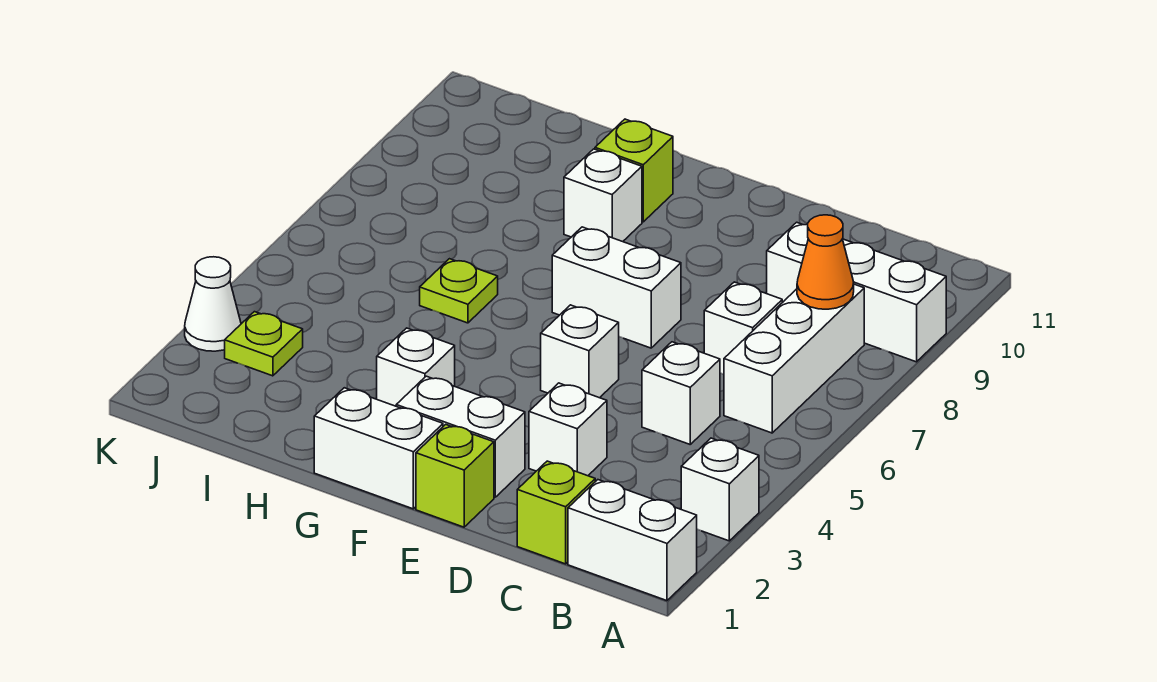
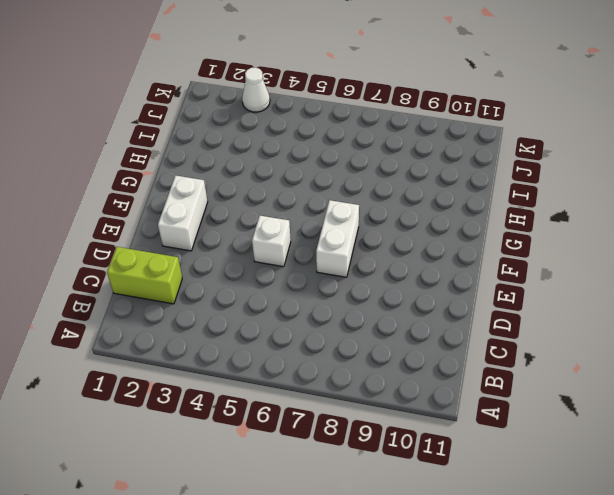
lime brick C1:C2 level 1 -> lime brick C1 level 1
none -> white brick A1:B1 level 1
none -> white brick A3 level 1
none -> white brick A9:C9 level 1

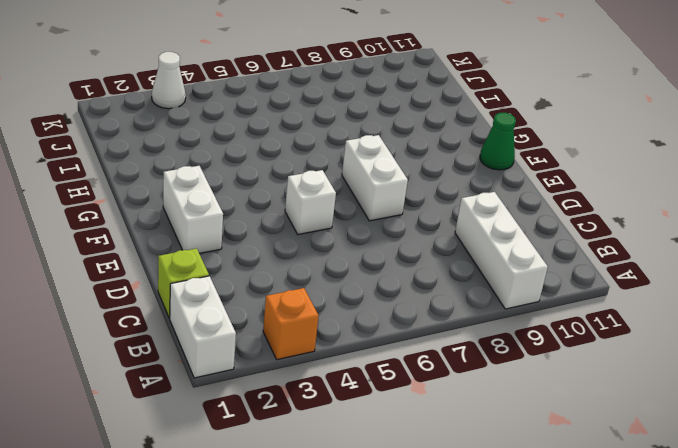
orange brick A3 level 1 -> white brick A3 level 1
green cone F11 level 1 -> none
none -> white brick B6:B8 level 1
none -> white brick C5 level 1
none -> white brick C7 level 1

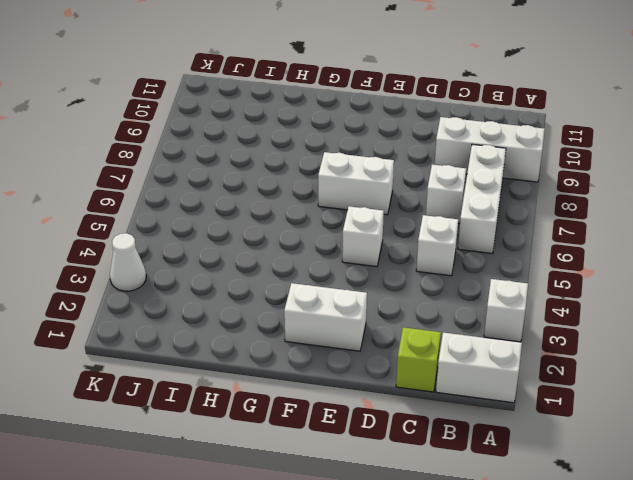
none -> white brick D3 level 1
none -> lime brick E1 level 1
none -> white brick F1:G1 level 1

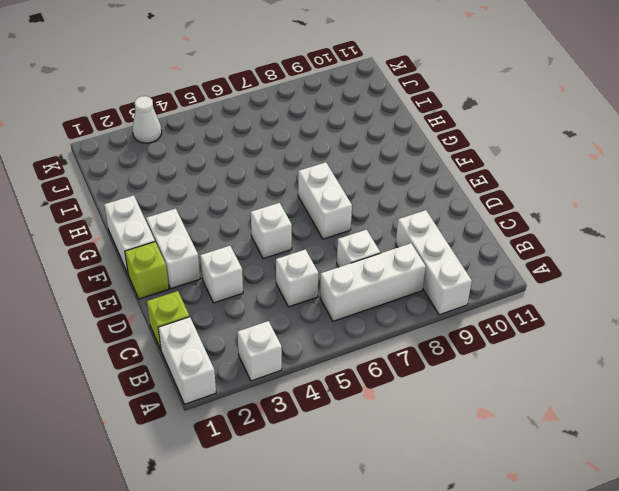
none -> white brick G3 level 1
none -> white brick G9 level 1
none -> lime brick G10 level 1

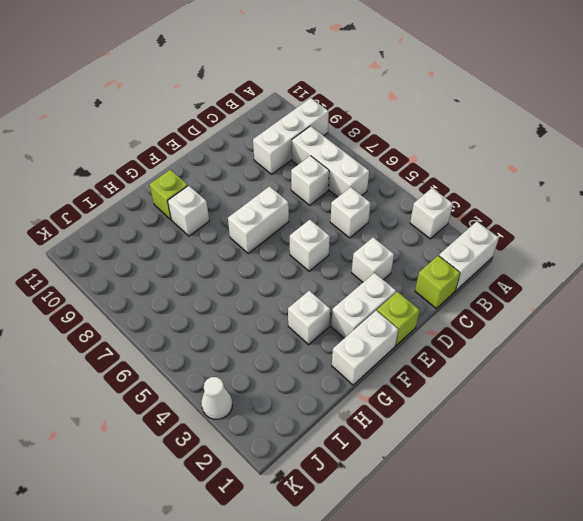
none -> lime plate H6 level 1
none -> lime plate J3 level 1
none -> orange cone B8 level 2

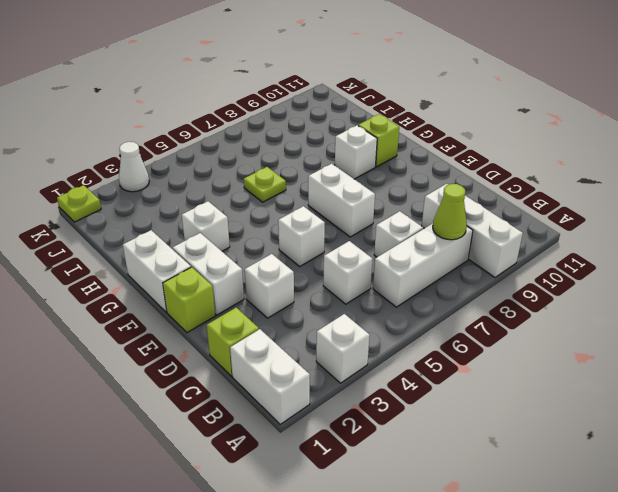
lime cone B8 level 2 -> orange cone B8 level 2
lime plate K1 level 1 -> lime plate J3 level 1

